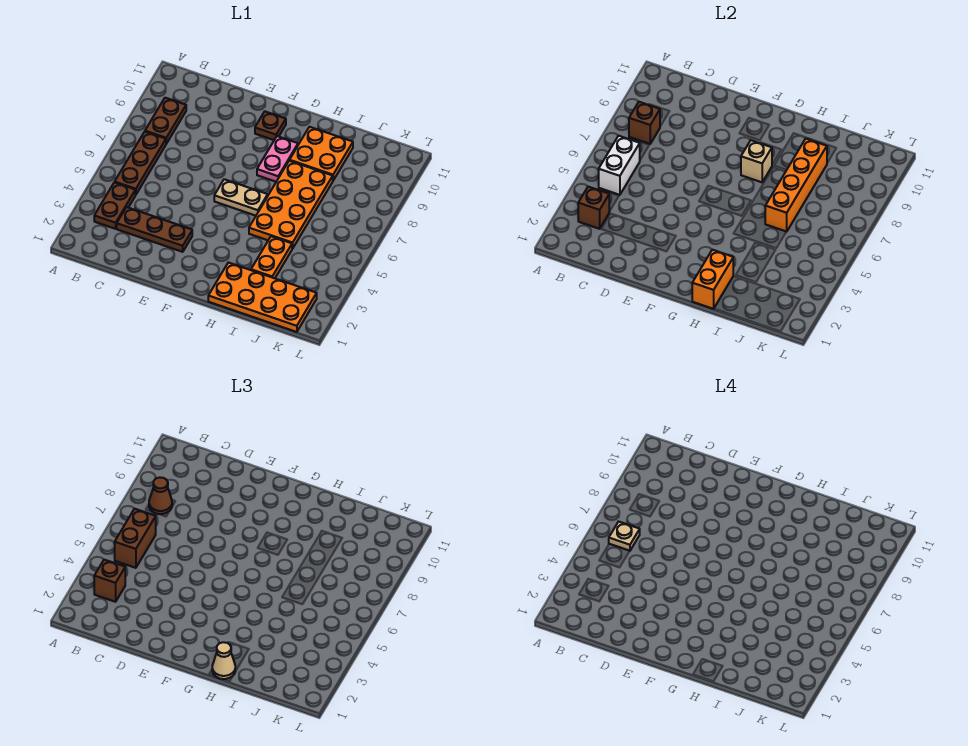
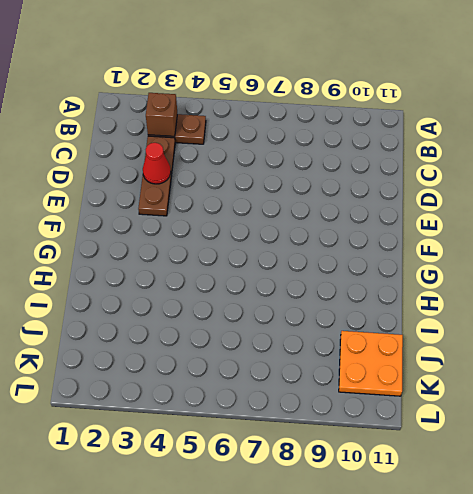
red cone D3 level 2 -> none
orange plate J10:K11 level 1 -> orange plate H9:I10 level 1
none -> brown plate B5:B7 level 1
none -> brown plate B8:B9 level 1
none -> tan plate F6:G6 level 1

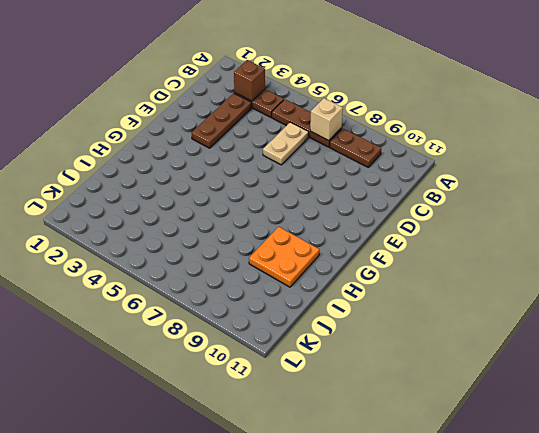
tan brick B7 level 2 -> tan brick G8 level 2
tan plate C6:D6 level 1 -> tan plate F6:G6 level 1
none -> brown plate F10 level 1
none -> pink plate G8:G9 level 1
none -> orange plate H1:K2 level 1

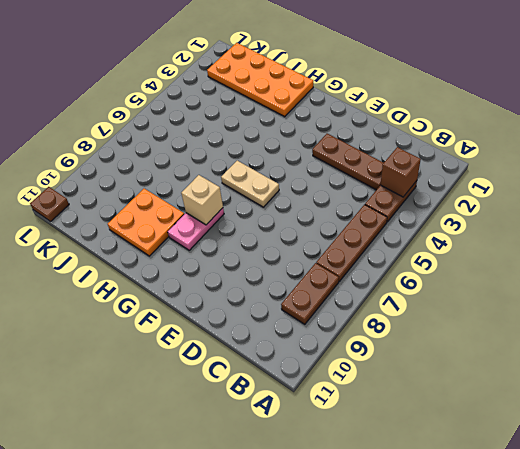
brown plate L11 level 1 -> brown plate F10 level 1
none -> orange plate H5:I8 level 1
none -> orange plate I3:I4 level 1
none -> white brick B5:B6 level 2

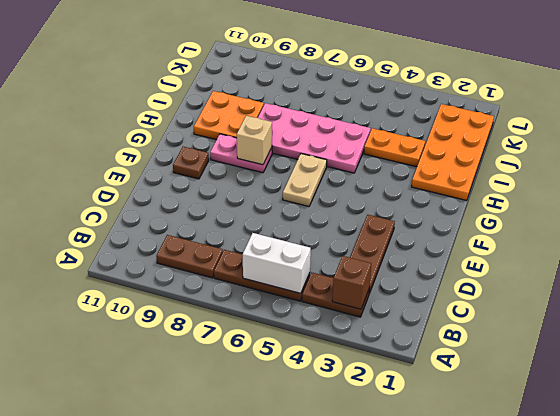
pink plate H5:I8 level 1 -> orange plate H5:I8 level 1
none -> brown brick B8 level 2
none -> orange brick H1:H2 level 2
none -> orange brick I6:I9 level 2

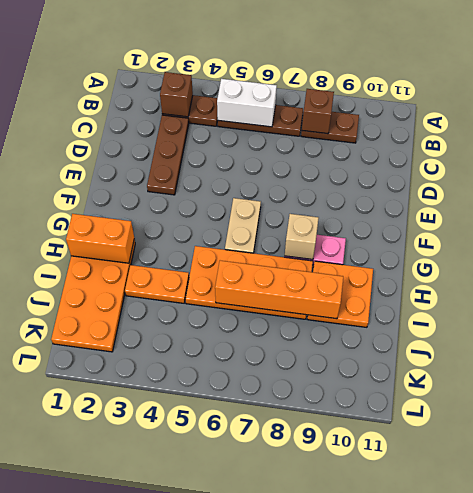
none -> brown plate F10 level 1
none -> brown brick B3 level 3
none -> brown brick B5:B6 level 3

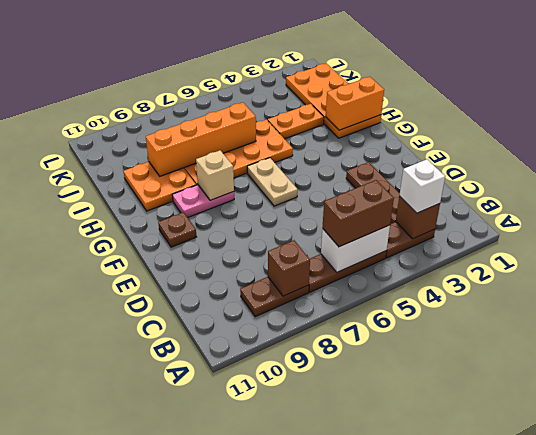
white brick B3 level 3 -> brown brick B3 level 3
none -> brown cone B8 level 3
none -> tan cone H1 level 3
none -> tan plate B6 level 4

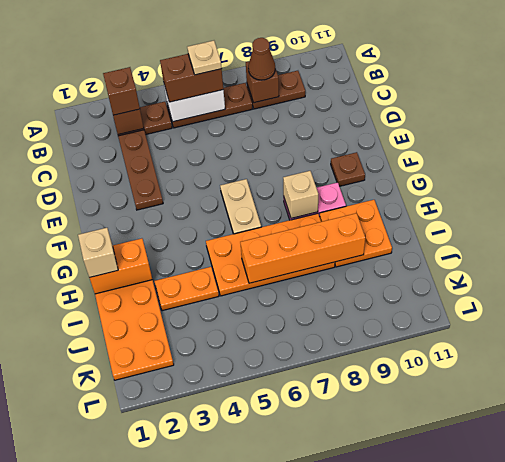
tan brick H1 level 3 -> tan cone H1 level 3

